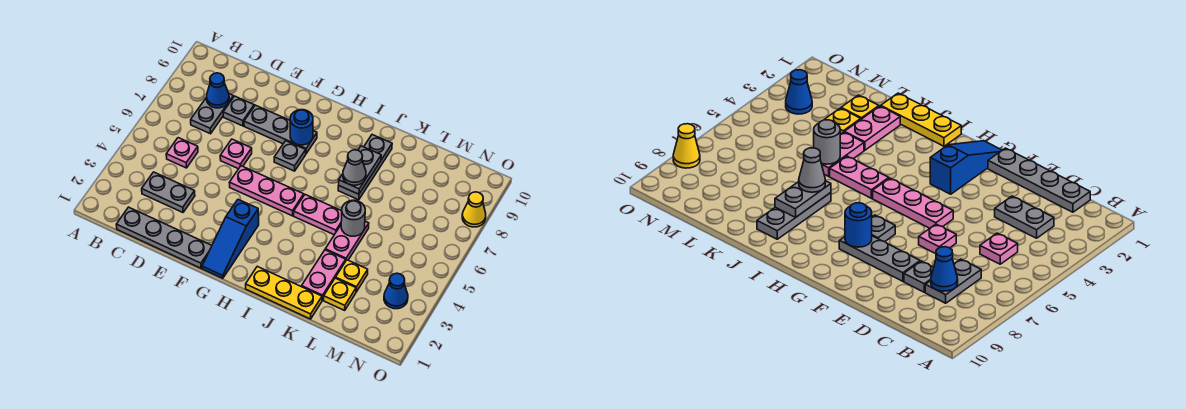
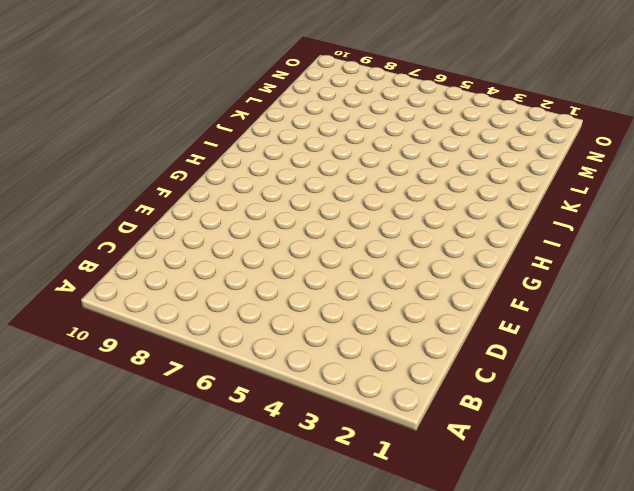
none -> grey plate C1:F1 level 1
none -> grey plate C3:D3 level 1
none -> pink plate C5 level 1

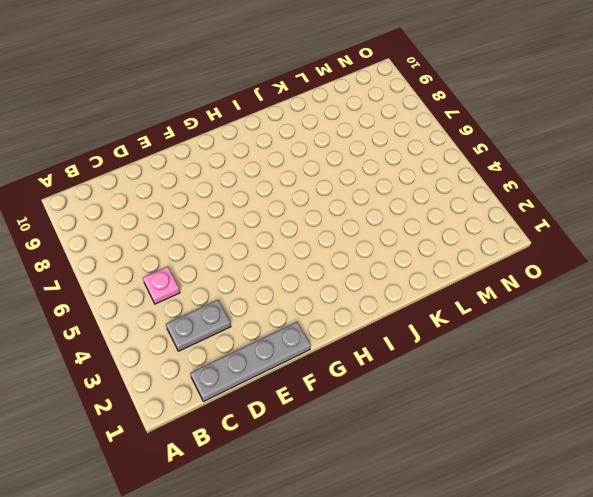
none -> grey plate C7:C8 level 1
none -> grey plate D8 level 1
none -> pink plate E6 level 1

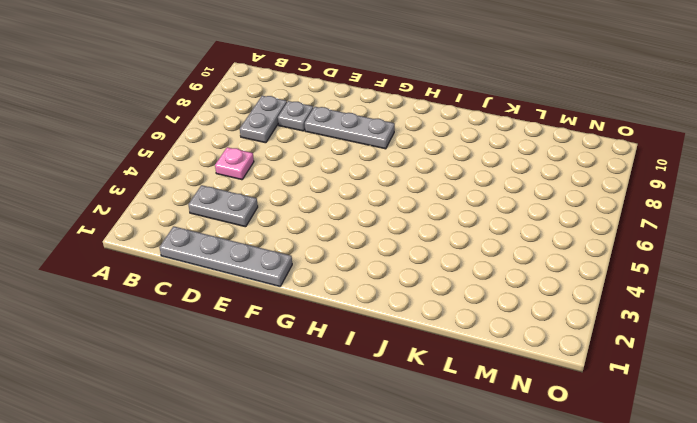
none -> pink plate E6 level 1
none -> pink plate F5:H5 level 1
none -> blue slope G1:G3 level 1 top 3

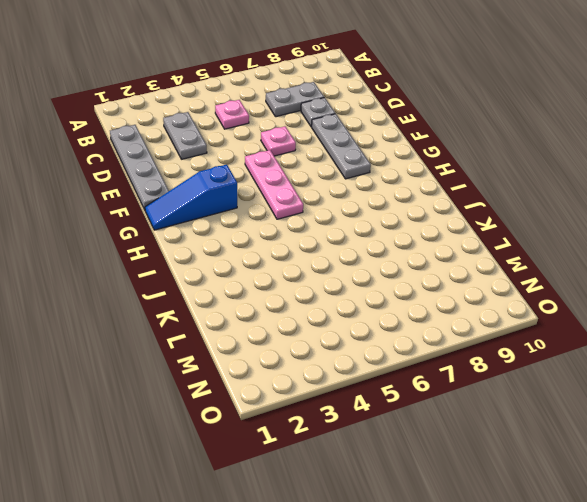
none -> grey plate G7 level 1
none -> yellow plate I1:K1 level 1
none -> pink plate I5:J5 level 1

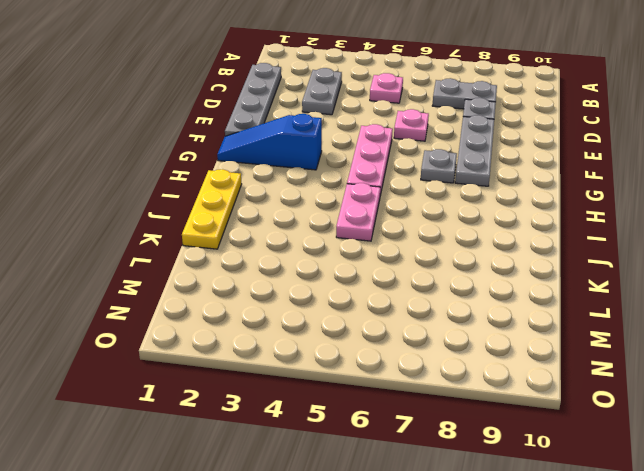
none -> grey plate J7:J9 level 1
none -> pink plate K2:K3 level 1
none -> pink plate K4:K5 level 1

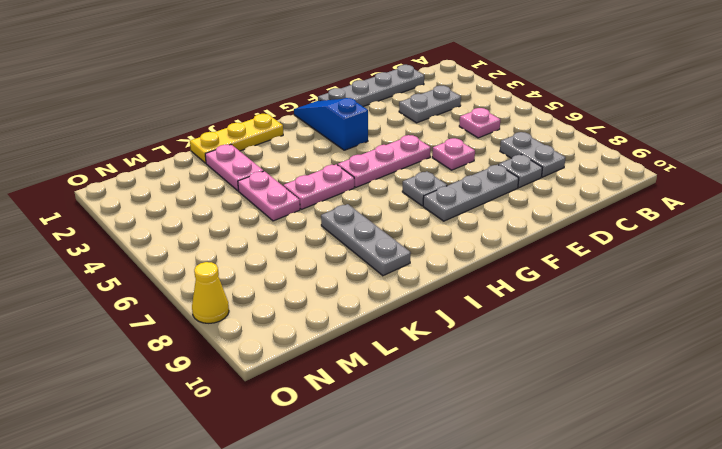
none -> yellow plate L2 level 1
none -> yellow plate L3 level 1
none -> blue cone N3 level 1

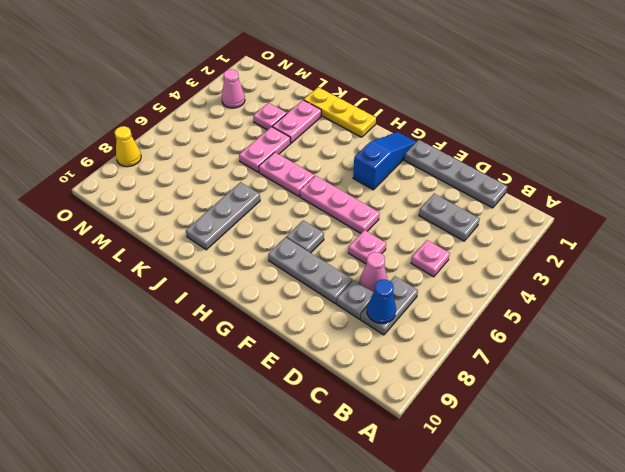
pink cone D7 level 1 -> none
pink plate L3 level 1 -> yellow plate L3 level 1
pink cone N3 level 1 -> blue cone N3 level 1
none -> yellow plate L2 level 1
none -> blue round brick G8 level 2
none -> grey plate J7:J8 level 2

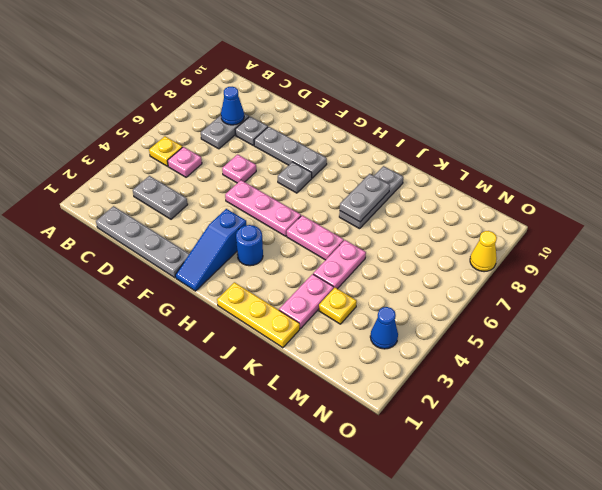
yellow plate B5 level 1 -> yellow plate L2 level 1
blue round brick H3 level 1 -> blue round brick G8 level 2
none -> grey round brick K5 level 2
none -> grey cone J7 level 3

